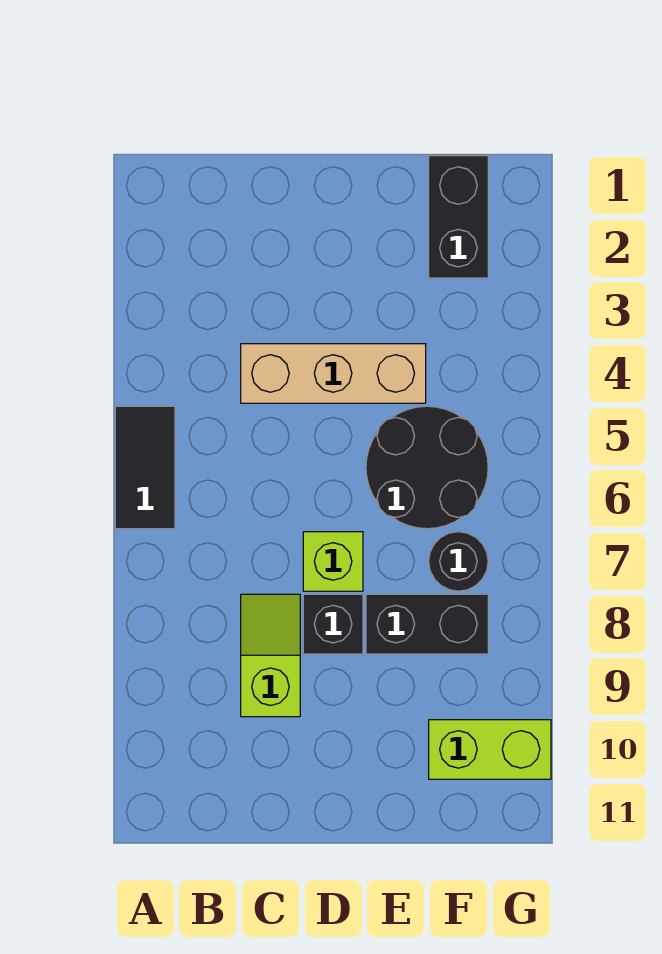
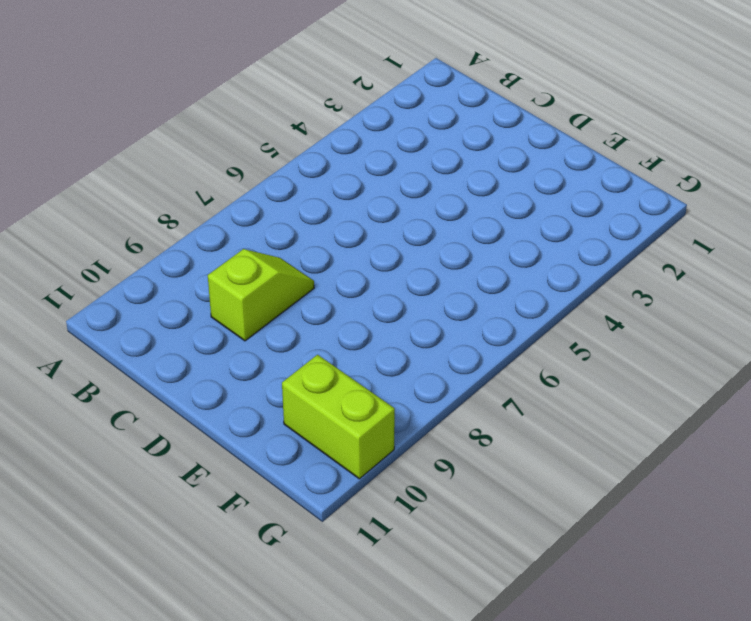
none -> black tile A5:A6 level 1
none -> tan brick C4:E4 level 1

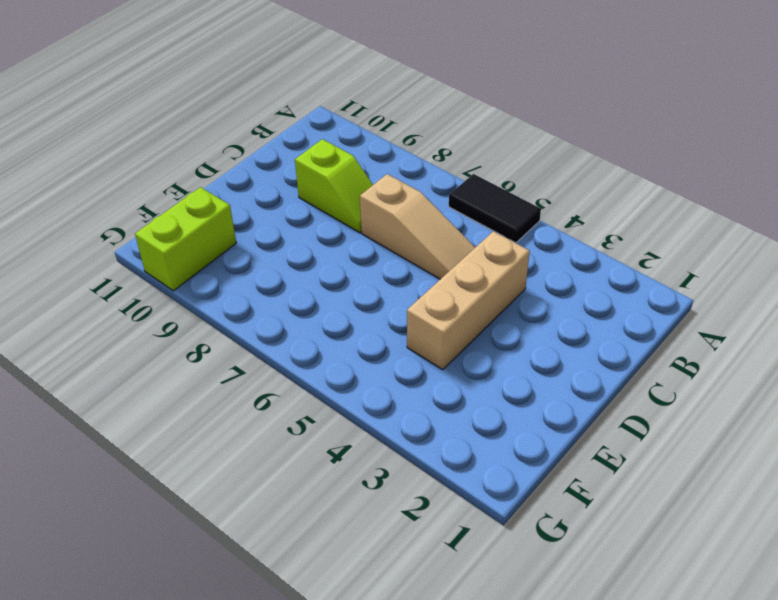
tan slope C5:C7 level 1 top 7 -> none
none -> lime brick D7 level 1
none -> black brick D8 level 1

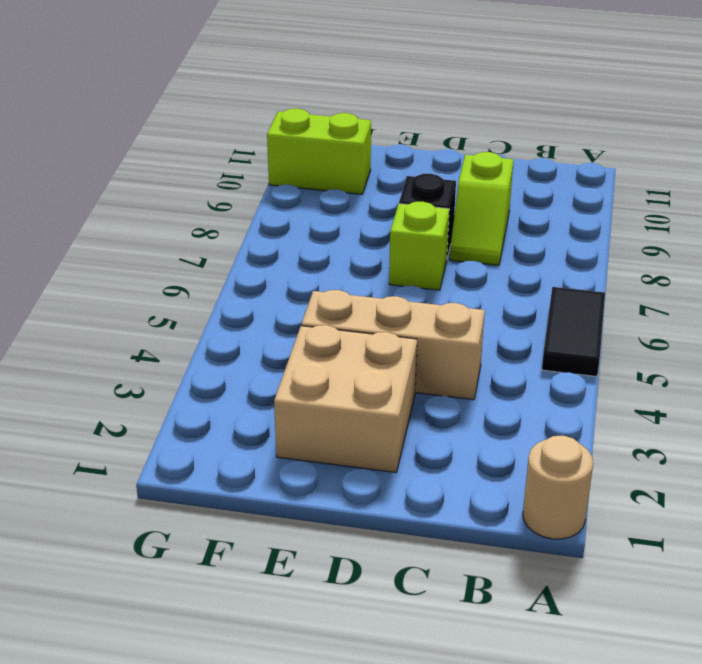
tan round brick A1 level 1 -> none
tan brick D2:E3 level 1 -> none
none -> black round brick E5:F6 level 1
none -> black brick E8:F8 level 1

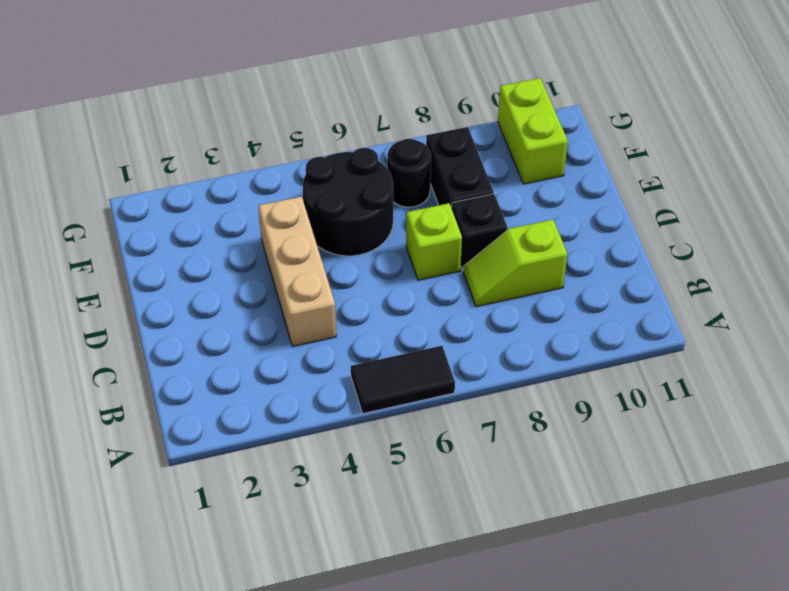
none -> black brick F1:F2 level 1

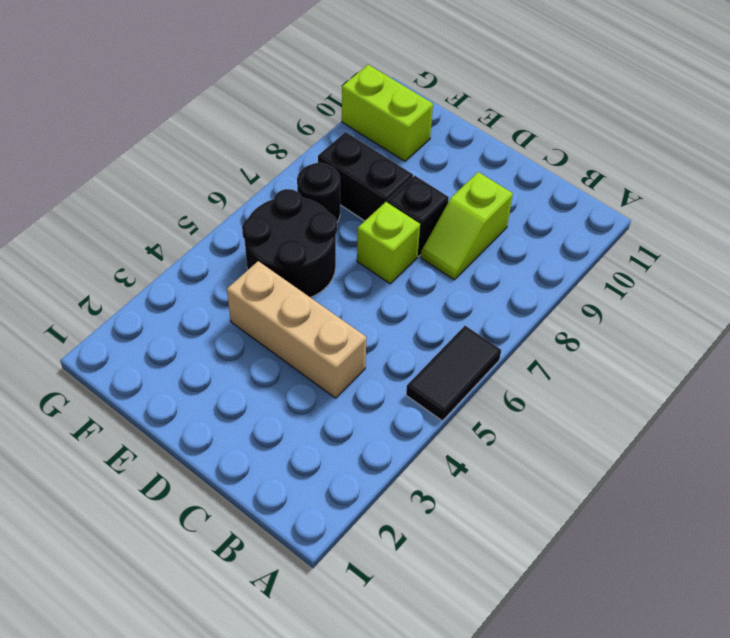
none -> black brick F1:F2 level 1

